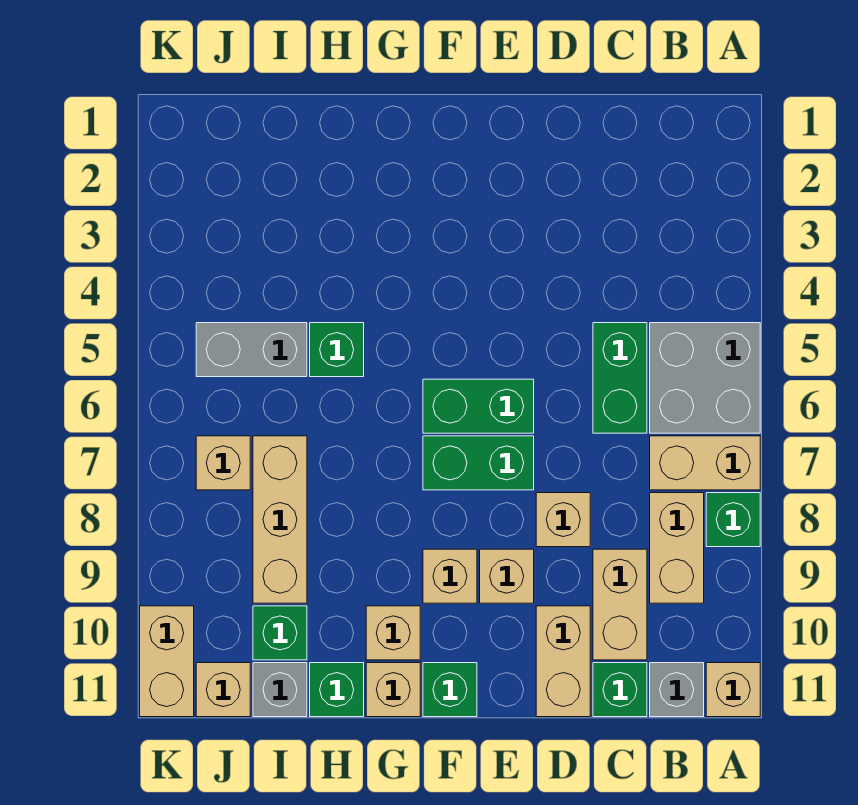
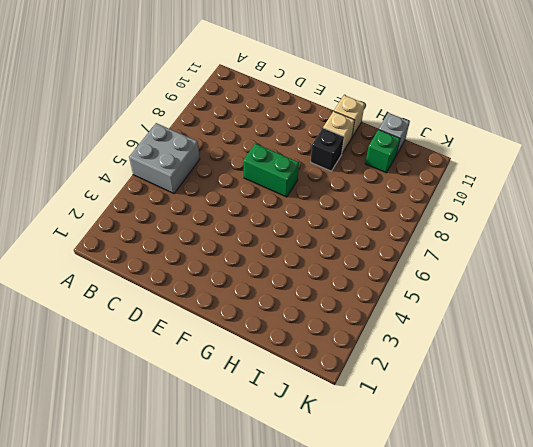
black brick G9 level 1 -> none
none -> tan brick A7:B7 level 1
none -> green brick A8 level 1
none -> tan brick A11 level 1

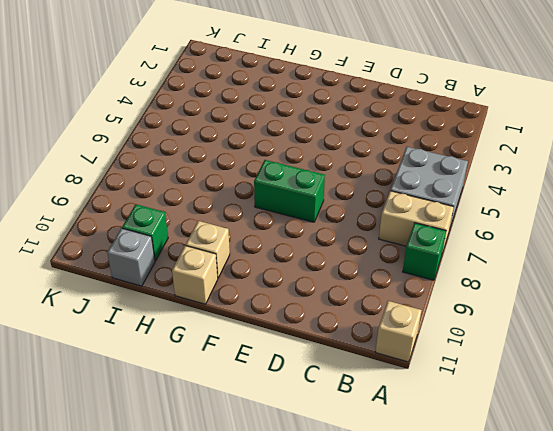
none -> tan brick B8:B9 level 1
none -> grey brick B11 level 1
none -> green brick C5:C6 level 1

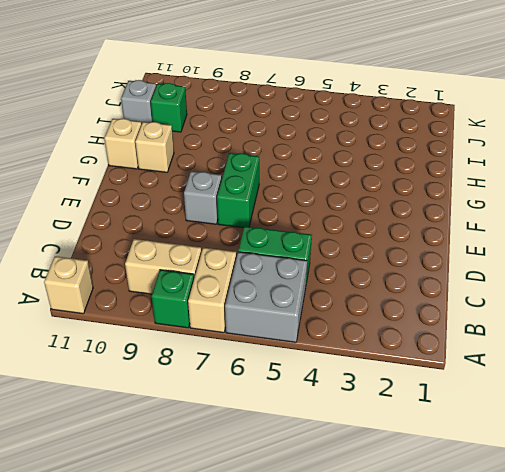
grey brick E8 level 1 -> grey brick B11 level 1
none -> tan brick C9:C10 level 1
none -> green brick C11 level 1
none -> tan brick D8 level 1

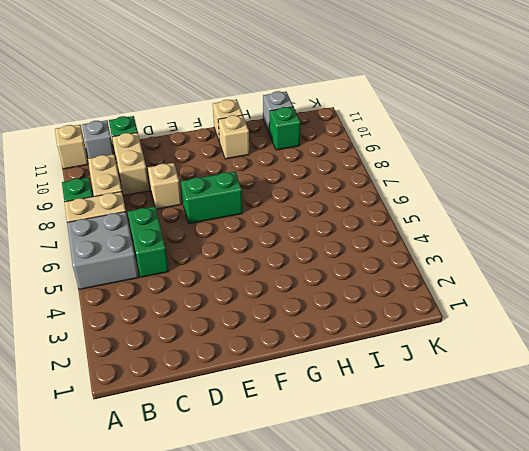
none -> tan brick D10:D11 level 1
none -> green brick E6:F6 level 1
none -> tan brick E9 level 1

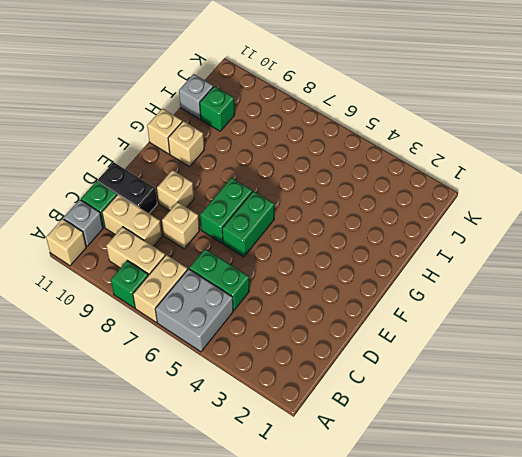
black brick D10:D11 level 1 -> tan brick D10:D11 level 1
none -> tan brick F9 level 1
none -> green brick F11 level 1
none -> green brick H5 level 1

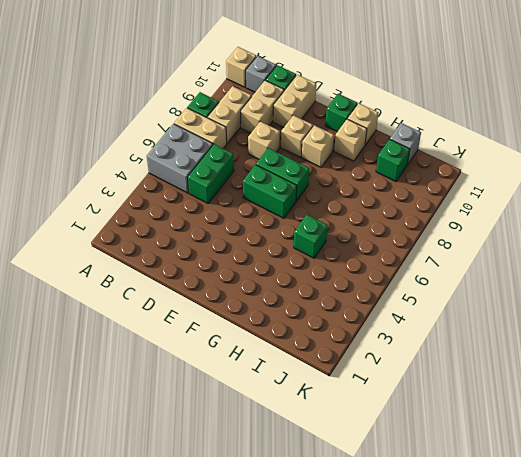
none -> green brick H11 level 1
none -> grey brick I5:J5 level 1
none -> tan brick I7:I9 level 1

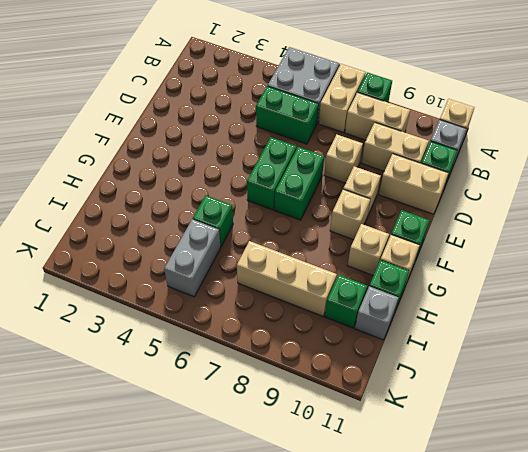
none -> tan brick J7 level 1
none -> tan brick J11 level 1
none -> tan brick K10:K11 level 1

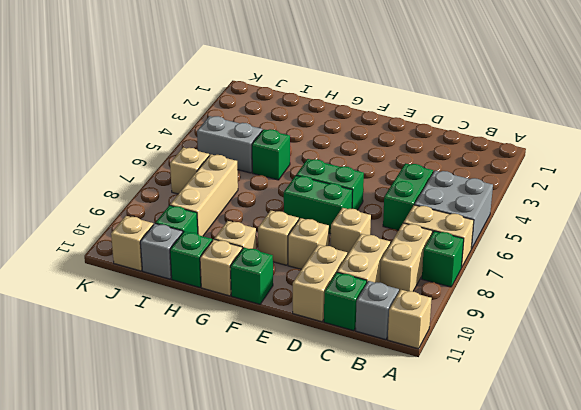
none -> tan brick K10:K11 level 1

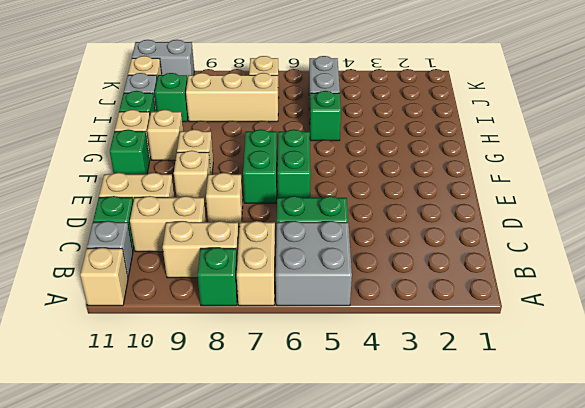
grey brick K10:K11 level 1 -> tan brick K10:K11 level 1

